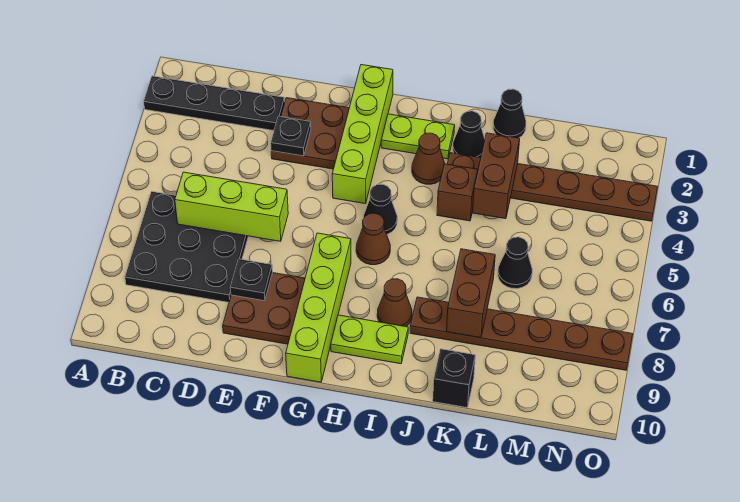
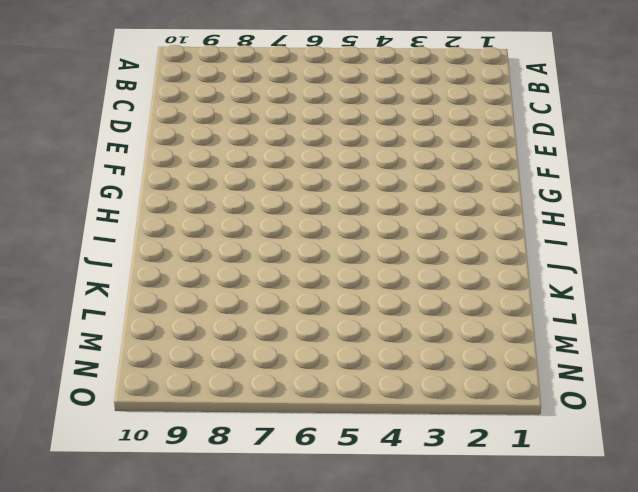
none -> black plate A2:D2 level 1
none -> black plate B6:D8 level 1
none -> brown plate E2:F3 level 1

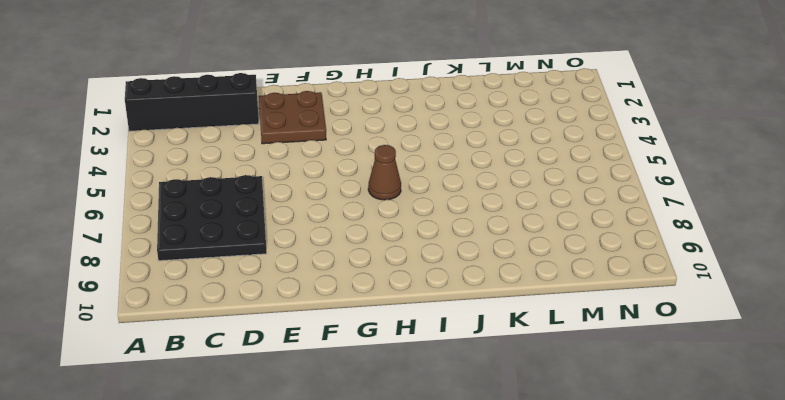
black brick A2:D2 level 1 -> black plate A2:D2 level 1
none -> brown plate E8:F9 level 1
none -> lime brick G1:G4 level 1
none -> lime brick G7:G10 level 1

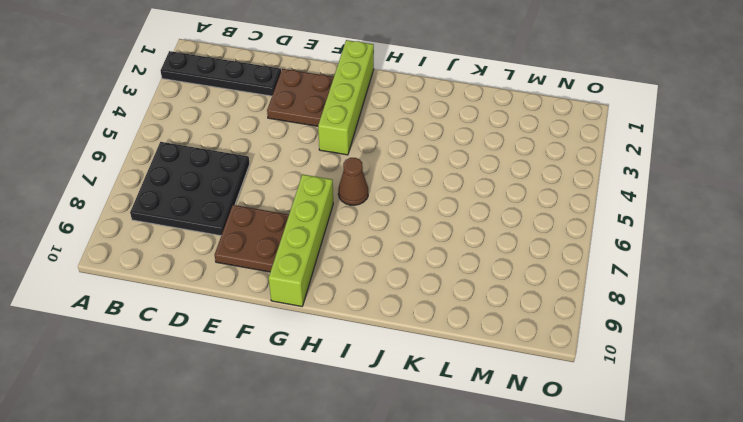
none -> lime plate H2:I2 level 1
none -> black cone H5 level 1
none -> lime plate H9:I9 level 1

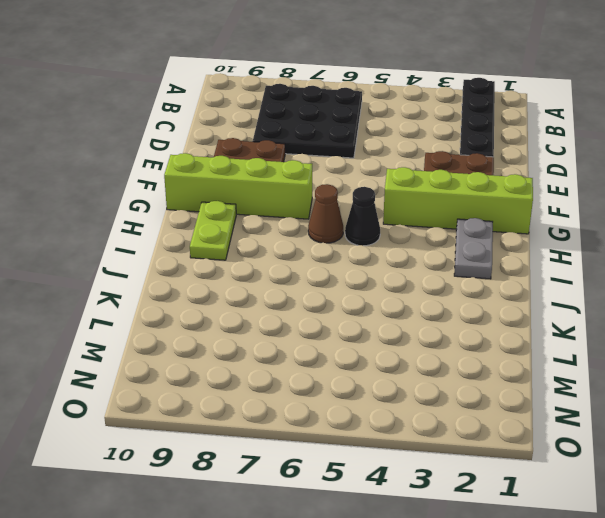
grey plate H2:I2 level 1 -> lime plate H2:I2 level 1
none -> brown cone I3 level 1
none -> brown cone I8 level 1
none -> black cone J2 level 1

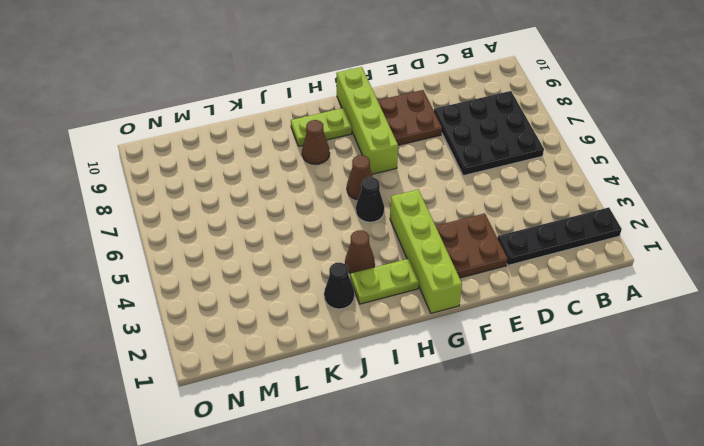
none -> brown plate J3:O3 level 1
none -> brown brick J4 level 1
none -> brown plate J8:O8 level 1

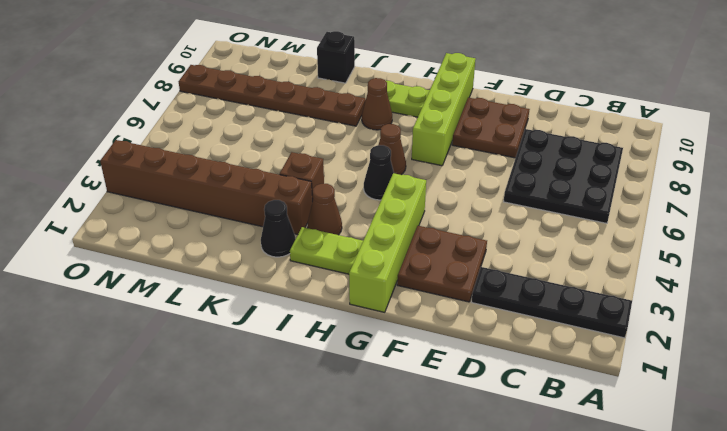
brown brick J3:O3 level 1 -> brown plate J3:O3 level 1
none -> black cone K1 level 1
none -> black cone L6 level 1
none -> lime brick C6:E6 level 2

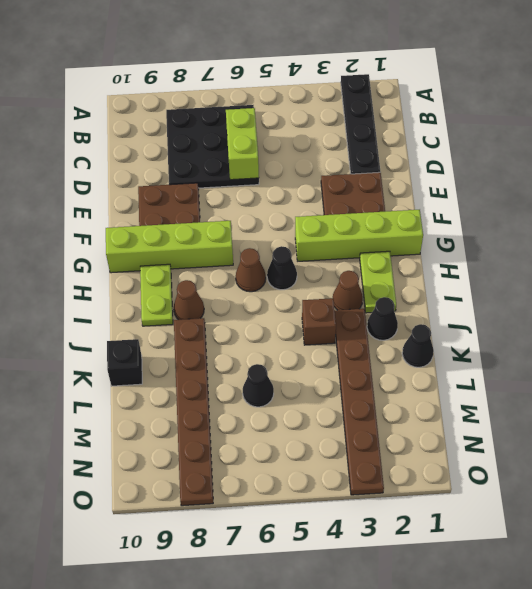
lime brick C6:D6 level 2 -> lime brick C6:E6 level 2
none -> black plate E3 level 2
none -> black plate E8 level 2
none -> brown brick K3:K4 level 2

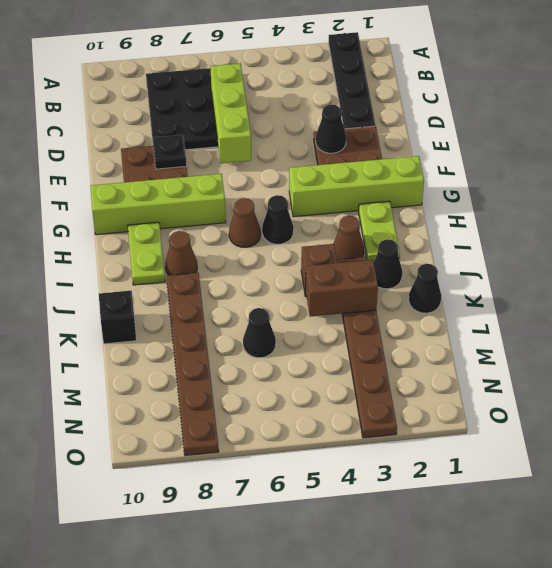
black cone E3 level 2 -> black plate E3 level 2
none -> brown brick K7:K8 level 2

